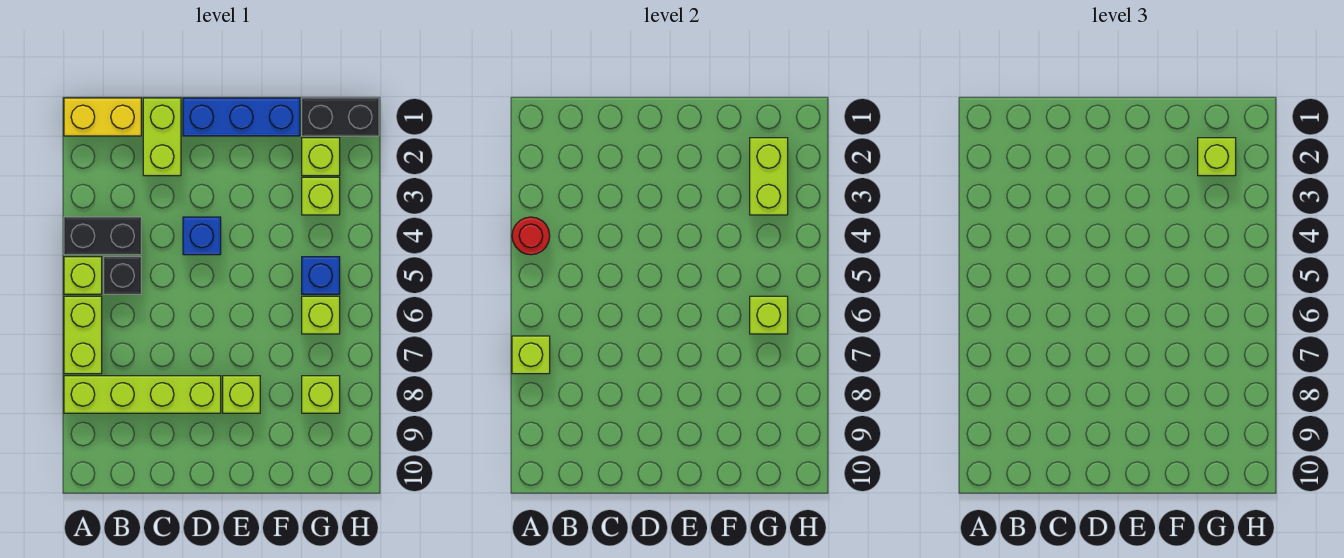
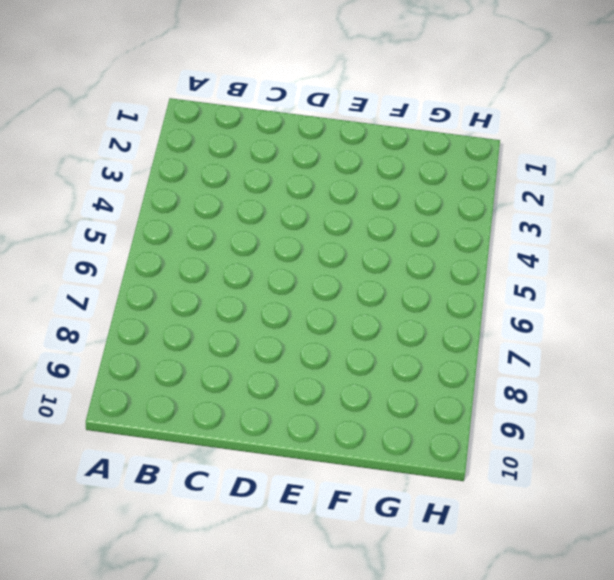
none -> yellow brick A1:B1 level 1
none -> black brick A4:B4 level 1
none -> lime brick A5 level 1

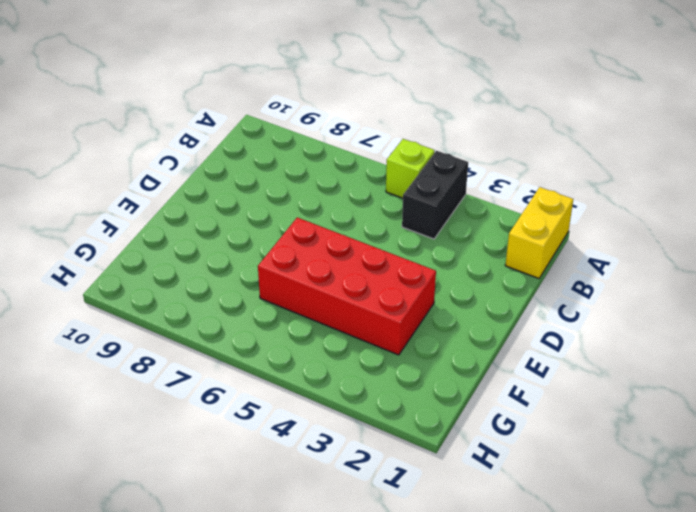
red brick E3:F6 level 1 -> none
none -> lime brick A6:A7 level 1
none -> lime brick A8:D8 level 1
none -> black brick B5 level 1

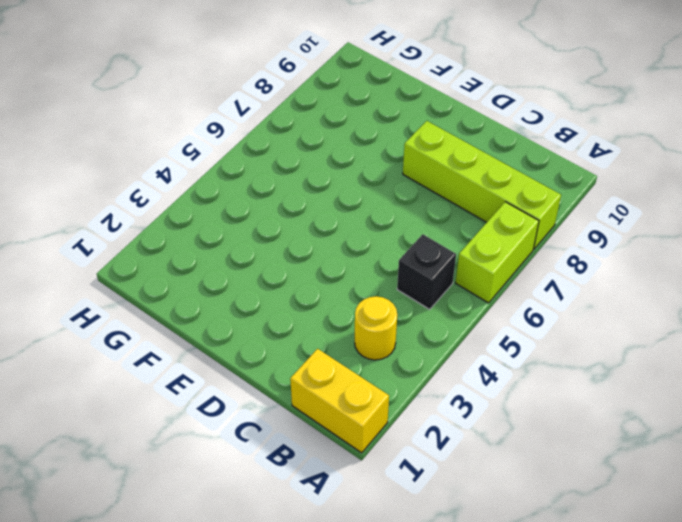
yellow round brick B3 level 1 -> none
none -> black brick A4:B4 level 1
none -> lime brick A5 level 1
none -> lime brick C1:C2 level 1

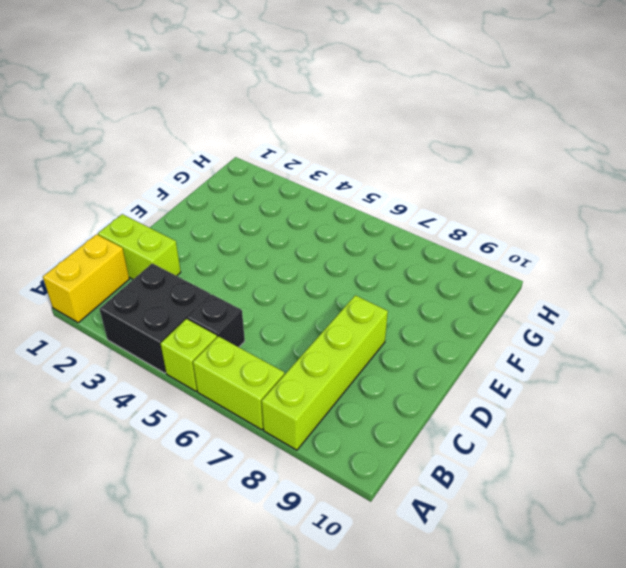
black brick A3:B4 level 1 -> black brick A4:B4 level 1
none -> blue brick D1:F1 level 1
none -> blue brick D4 level 1
none -> lime brick E8 level 1

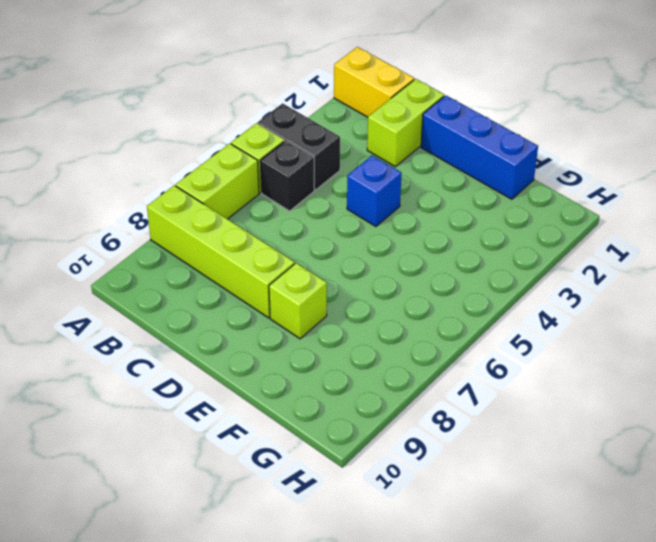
none -> black brick G1:H1 level 1
none -> lime brick G2 level 1
none -> lime brick G3 level 1

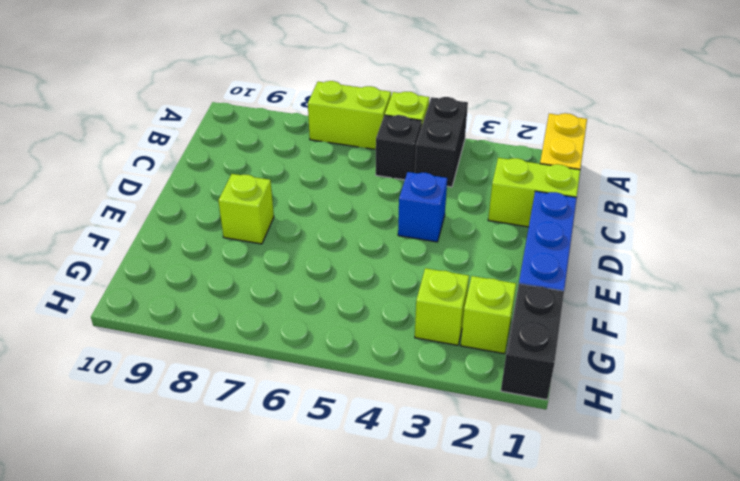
none -> lime brick A8:D8 level 1
none -> blue brick G5 level 1
none -> lime brick G6 level 1

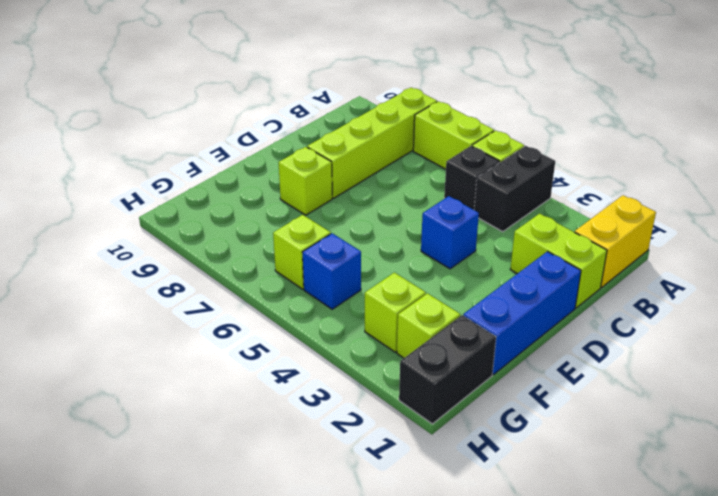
none -> lime brick G8 level 1
none -> red round brick A4 level 2
none -> lime brick A7 level 2

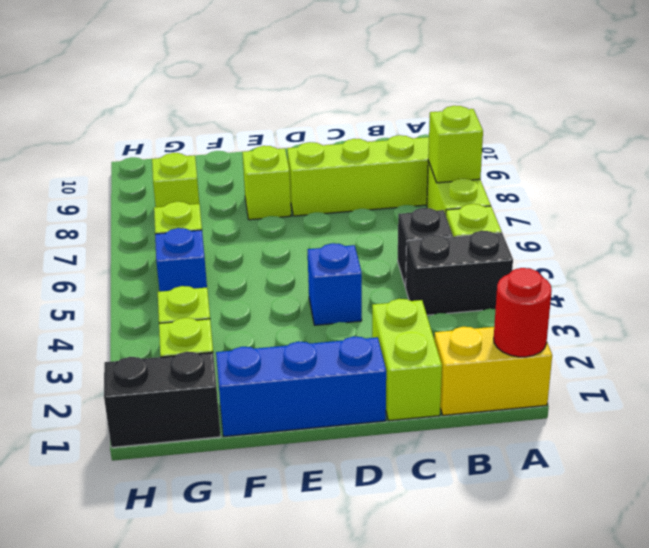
red round brick A1 level 2 -> red round brick A4 level 2
none -> lime brick G2:G3 level 2
none -> lime brick G6 level 2
none -> lime brick G2 level 3

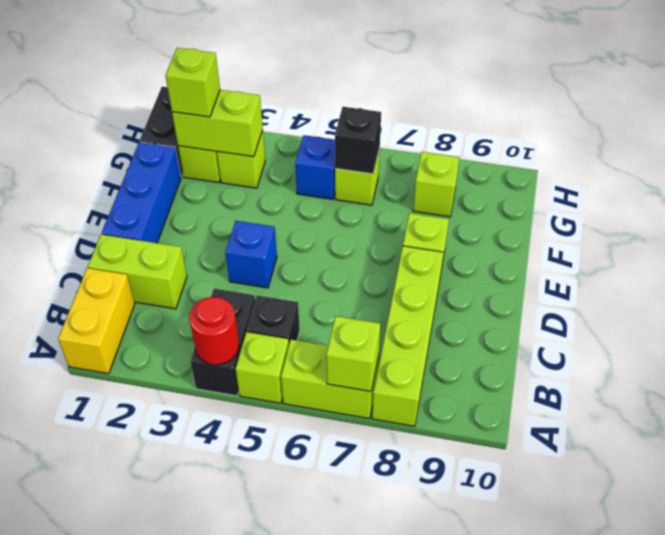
black brick G6 level 2 -> lime brick G6 level 2

